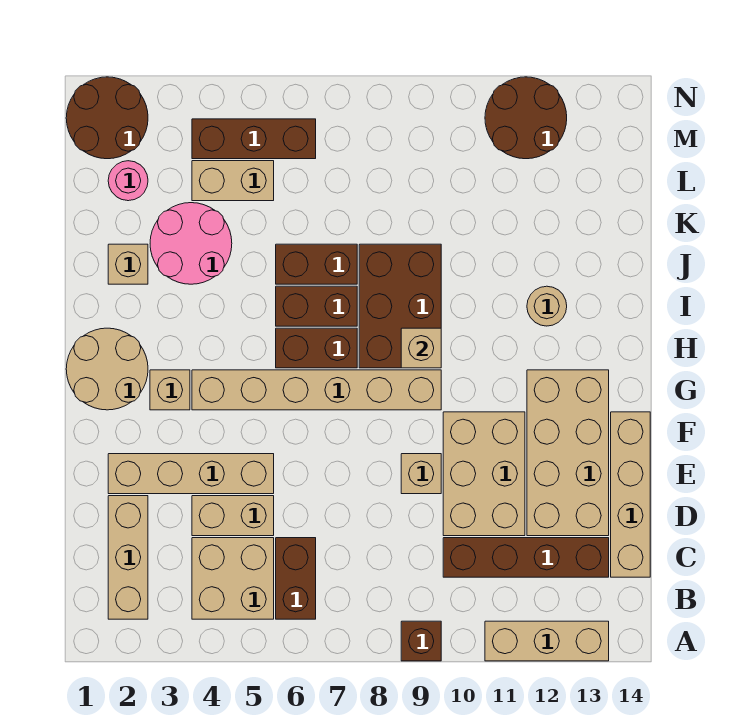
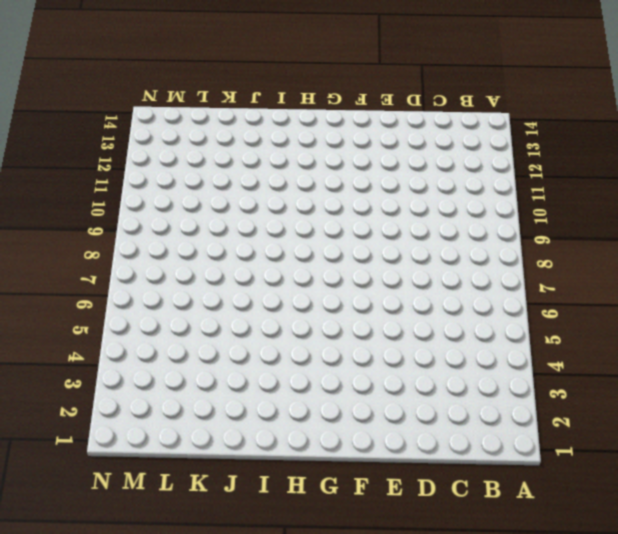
none -> brown brick A9 level 1
none -> tan brick A11:A13 level 1
none -> tan brick B2:D2 level 1

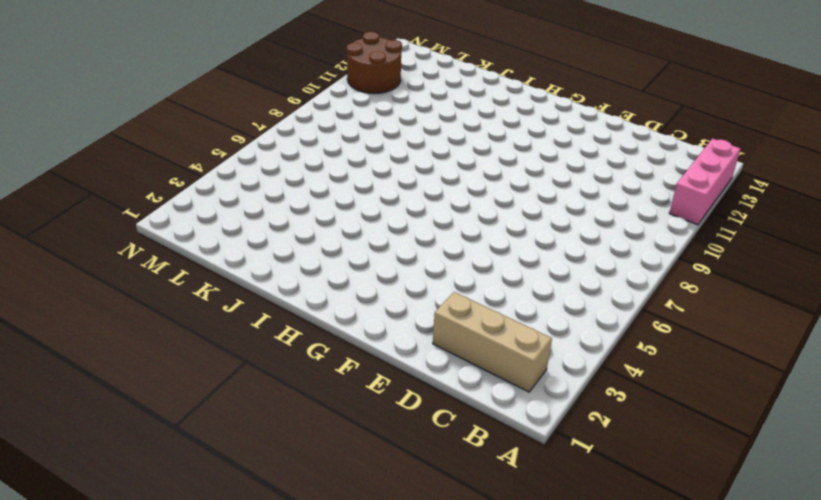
pink brick A11:A13 level 1 -> tan brick A11:A13 level 1
none -> brown brick A9 level 1
none -> tan brick B4:C5 level 1
none -> brown brick B6:C6 level 1

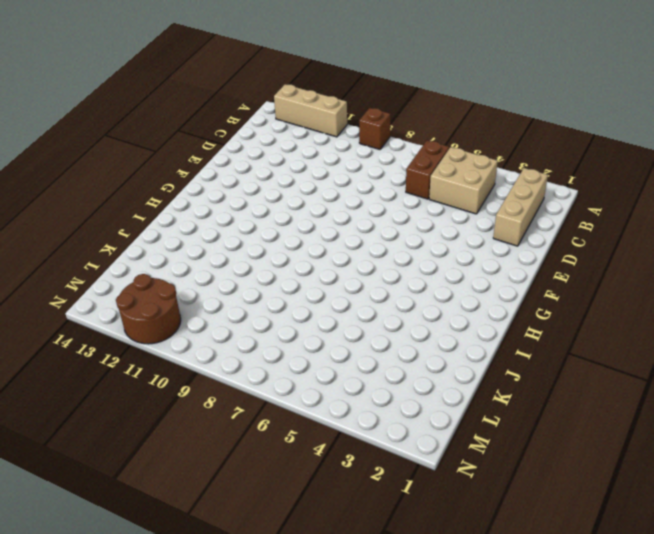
none -> brown brick C10:C13 level 1
none -> tan brick C14:F14 level 1
none -> tan brick D4:D5 level 1

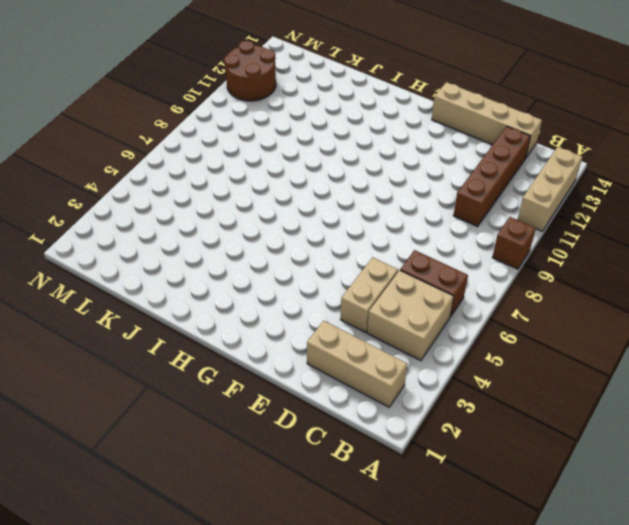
none -> tan brick D10:F11 level 1
none -> tan brick D12:G13 level 1
none -> tan brick E2:E5 level 1

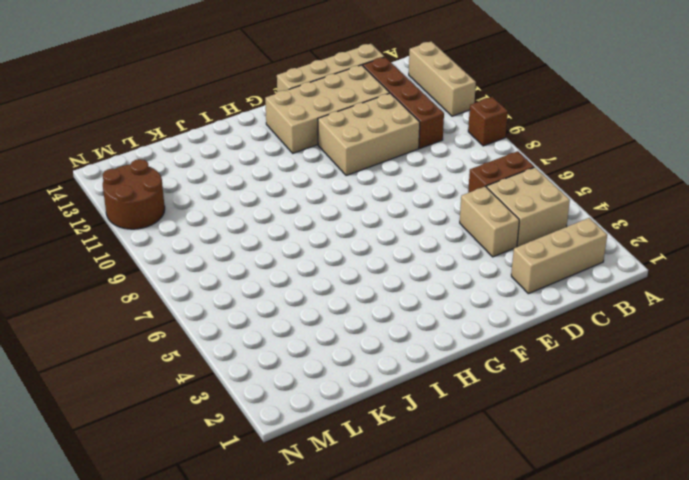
none -> tan brick E2:E5 level 1
none -> tan brick E9 level 1
none -> tan round brick G1:H2 level 1

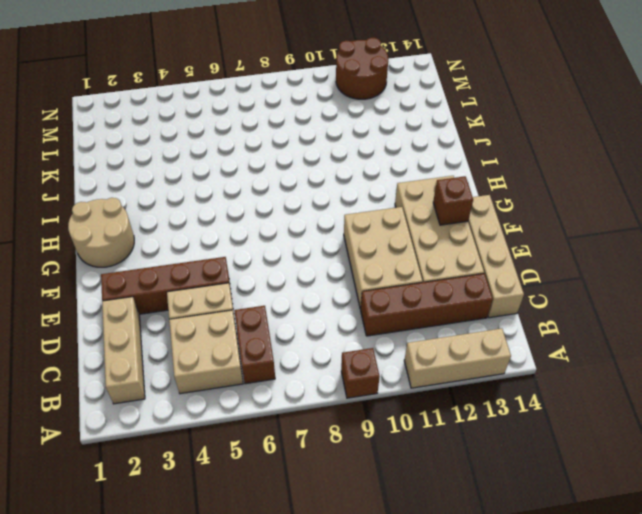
brown brick E2:E5 level 1 -> tan brick E2:E5 level 1
brown brick F13 level 2 -> none
none -> tan brick E9 level 1
none -> tan brick G3 level 1
none -> tan brick G4:G9 level 1

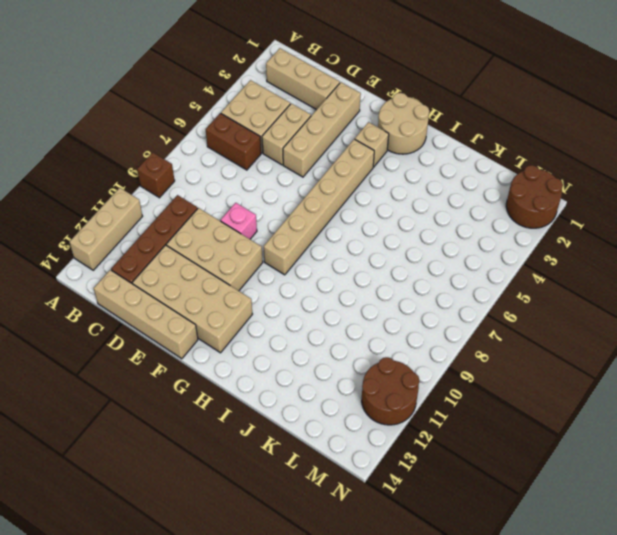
pink brick E9 level 1 -> tan brick E9 level 1
none -> brown brick H6:H7 level 1
none -> brown brick H8:J9 level 1
none -> brown brick I6:I7 level 1

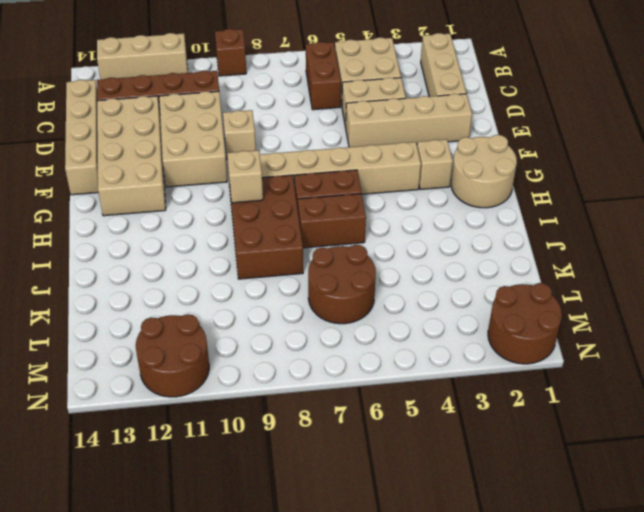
brown round brick K6:L7 level 1 -> none
none -> tan round brick I12 level 1
none -> tan brick J2 level 1
none -> pink round brick J3:K4 level 1

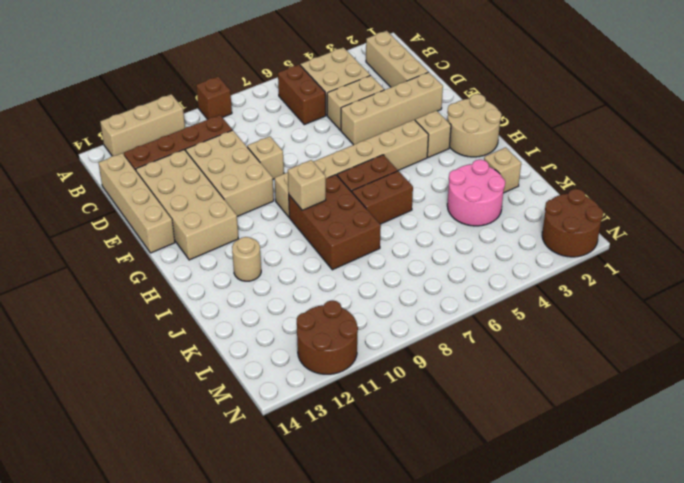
none -> brown brick J6:J7 level 1
none -> pink round brick L2 level 1
none -> tan brick L4:L5 level 1

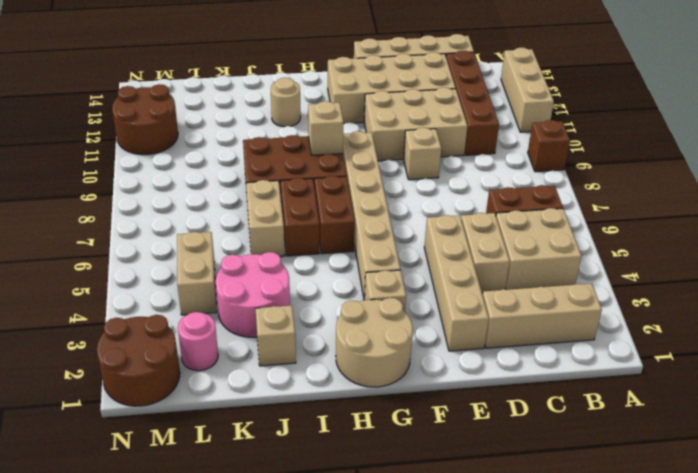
tan brick J6:J7 level 1 -> brown brick J6:J7 level 1
none -> brown brick M4:M6 level 1

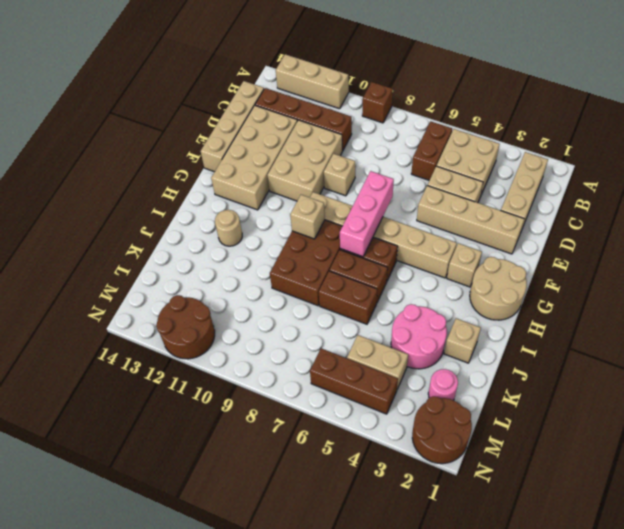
pink brick F7:H7 level 2 -> none

